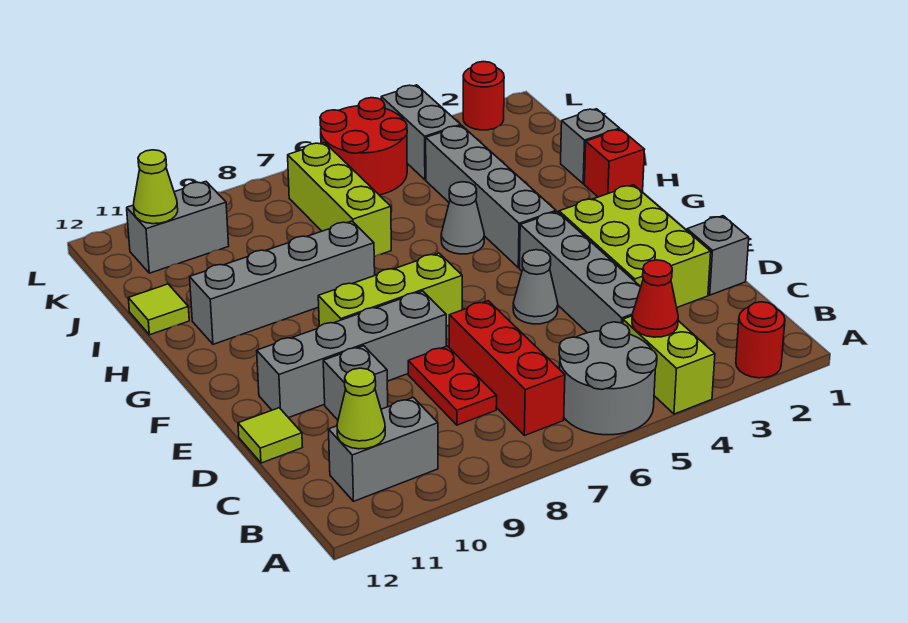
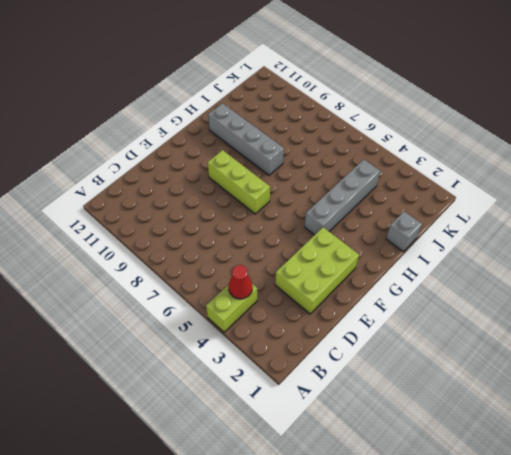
none -> red round brick A2 level 1
none -> grey round brick A5:B6 level 1
none -> red brick B7:D7 level 1

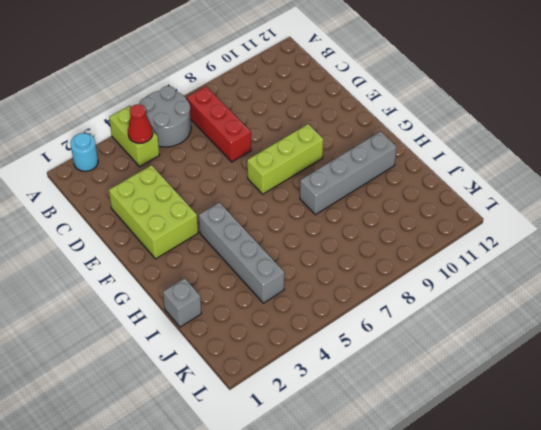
cyan round brick A2 level 1 -> red round brick A2 level 1
none -> grey brick B10:B11 level 1
none -> grey brick C4:F4 level 1
none -> red plate C8:D8 level 1

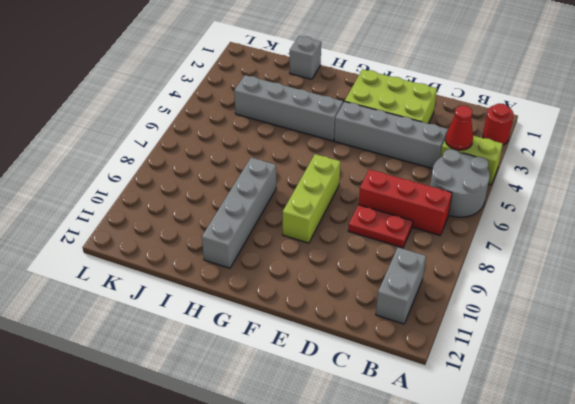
none -> grey brick D1 level 1
none -> grey brick D10 level 1
none -> lime tile D12 level 1

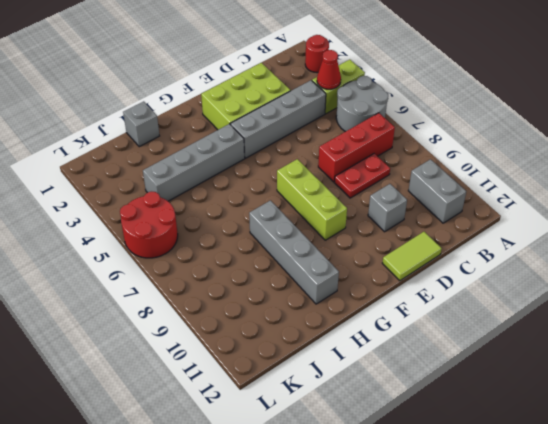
lime tile D12:E12 level 1 -> lime tile D12 level 1
none -> grey brick D1 level 1
none -> grey cone E5 level 1
none -> grey brick E8:E11 level 1

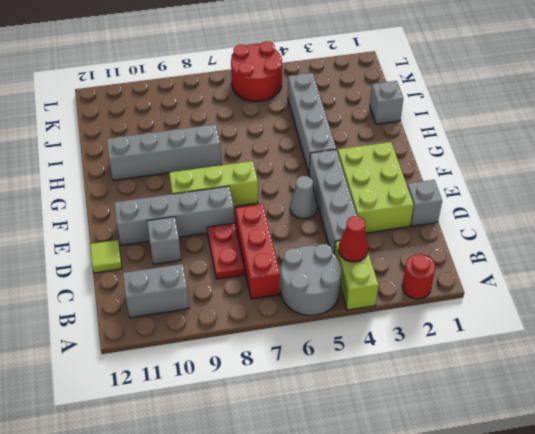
none -> red brick H1 level 1
none -> grey cone H5 level 1
none -> lime brick I7:K7 level 1

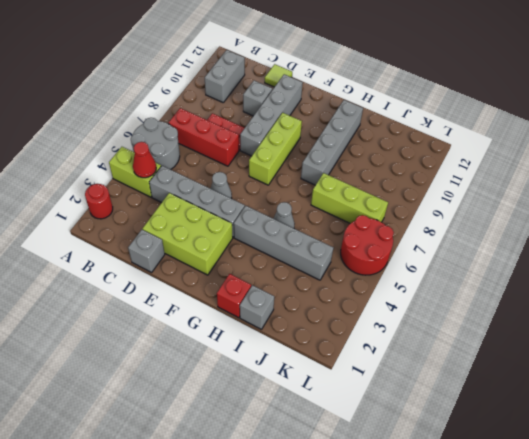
none -> lime tile I12 level 1
none -> grey brick K4:L4 level 1
none -> grey brick K10:K11 level 1

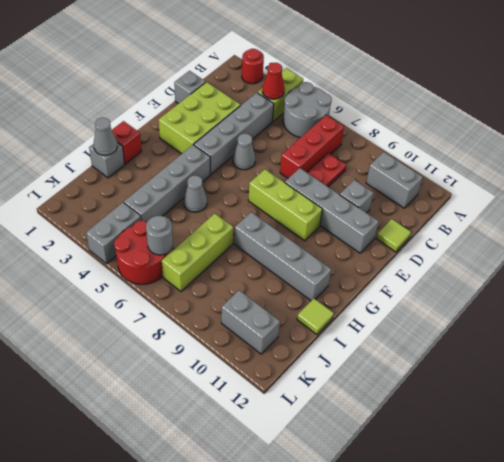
grey cone I1 level 2 -> none
grey round brick K6 level 2 -> none
none -> red round brick L2 level 1
none -> lime cone B11 level 2
none -> lime cone K11 level 2

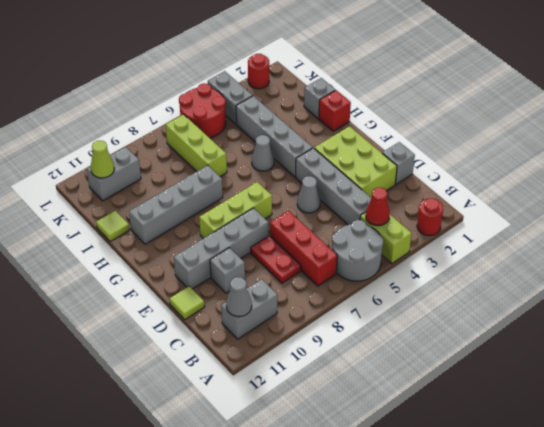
grey cone B11 level 2 -> lime cone B11 level 2

